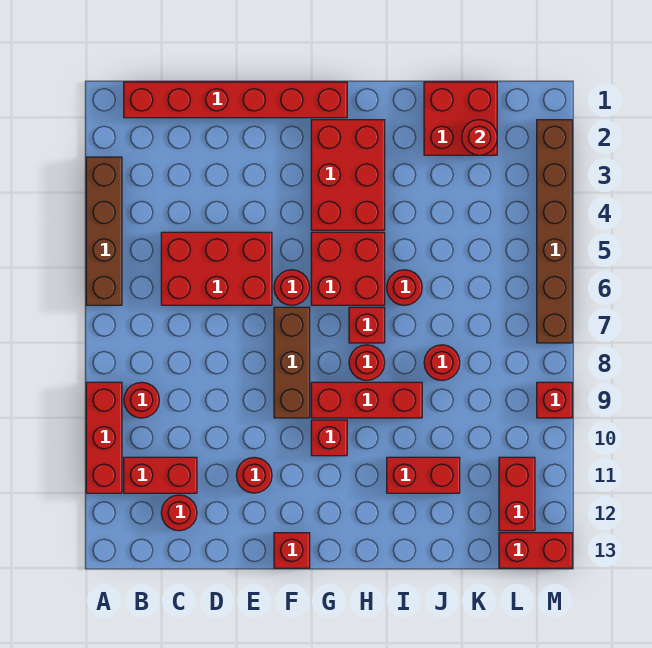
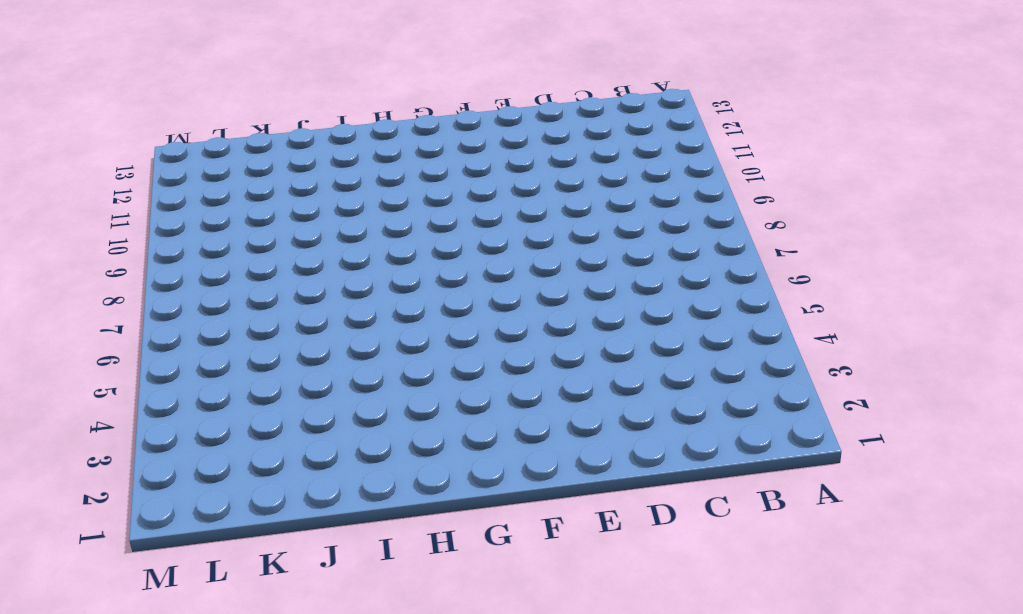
none -> brown brick A3:A6 level 1
none -> red brick A9:A11 level 1
none -> red brick B1:G1 level 1

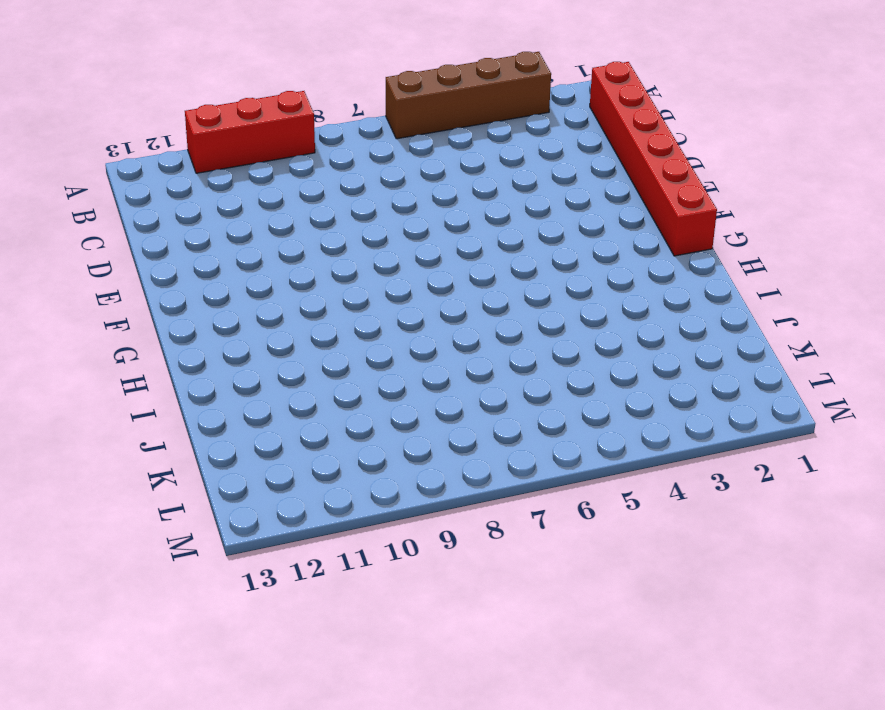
none -> red round brick B9 level 1
none -> red brick B11:C11 level 1
none -> red brick C5:E6 level 1

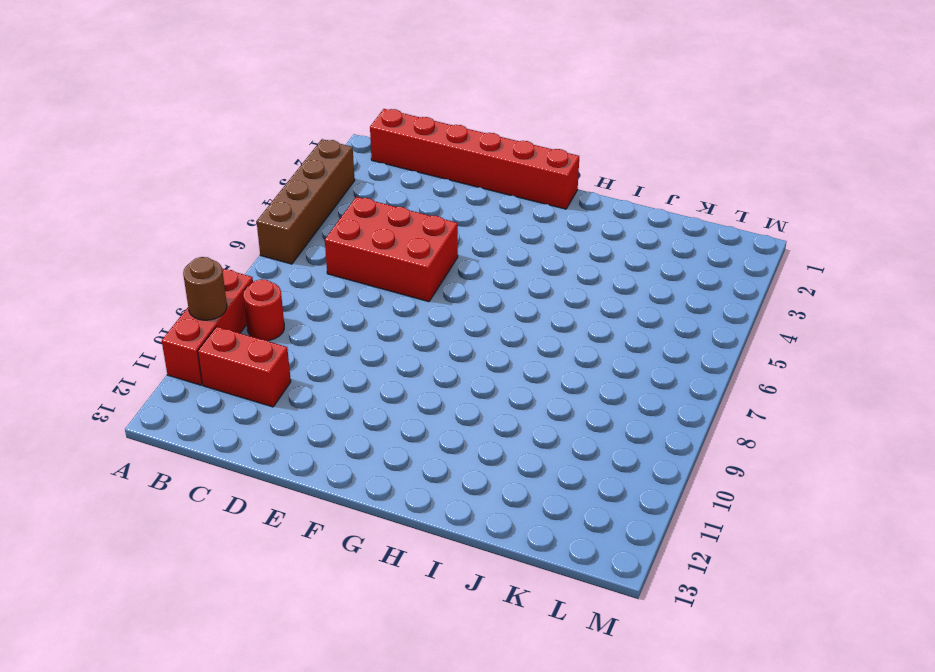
brown round brick A10 level 2 -> none
none -> red round brick C12 level 1
none -> red round brick E11 level 1
none -> red round brick F6 level 1

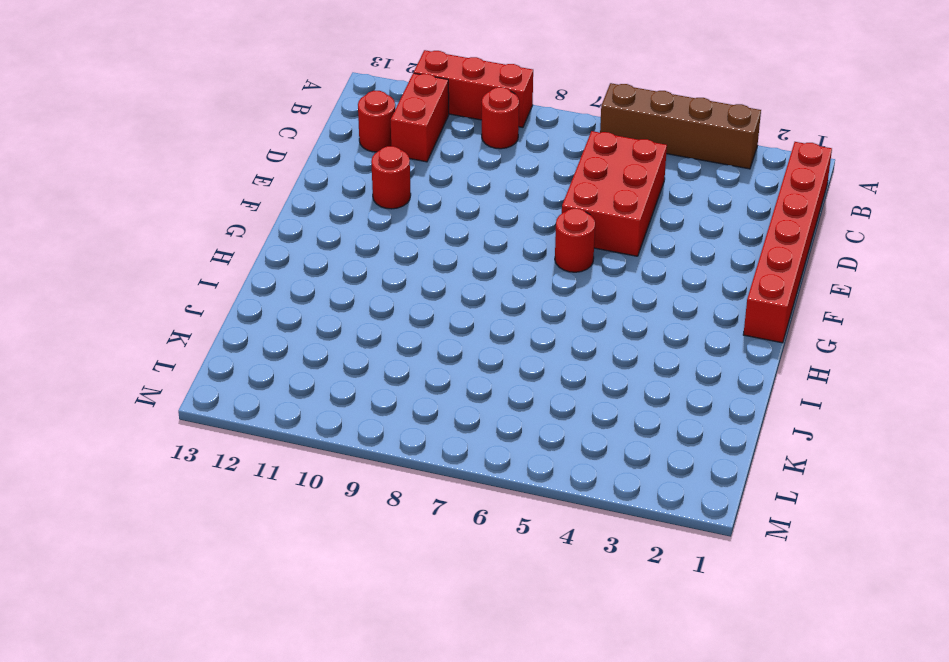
none -> brown brick F7:F9 level 1
none -> red brick F13 level 1
none -> red brick G2:H4 level 1

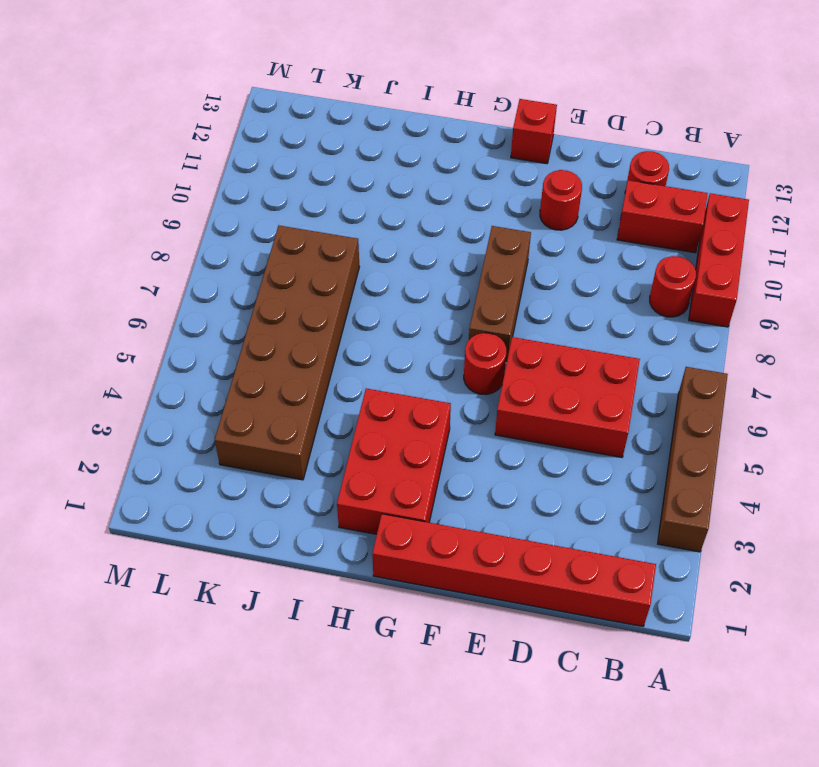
brown brick J3:K8 level 1 -> red round brick J8 level 1
none -> red brick G5:H6 level 1
none -> red brick G9:I9 level 1
none -> red brick G10 level 1

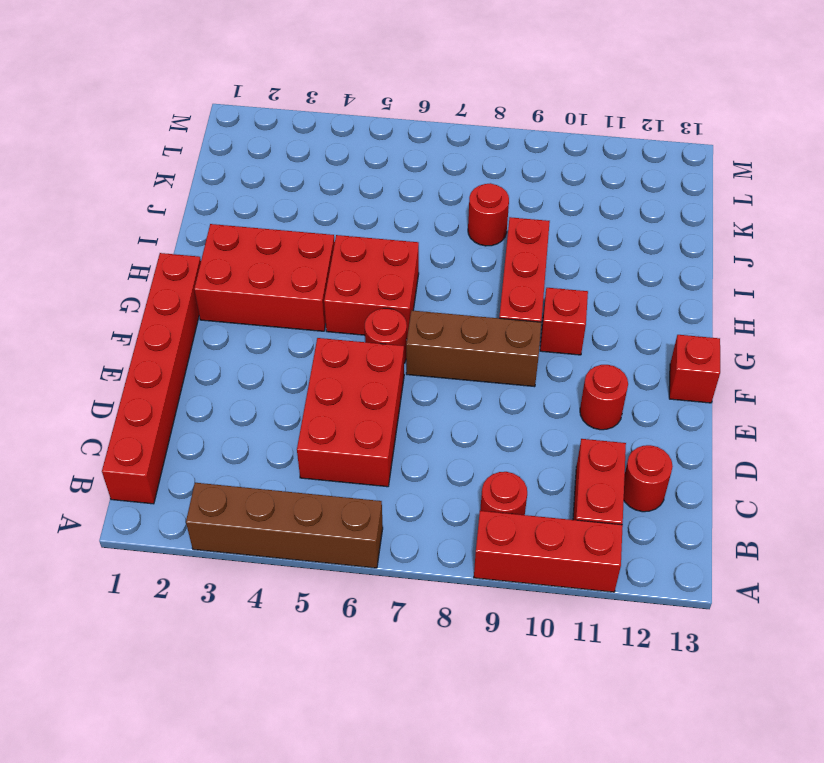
none -> red brick H7 level 1
none -> red round brick H8 level 1
none -> red round brick I6 level 1

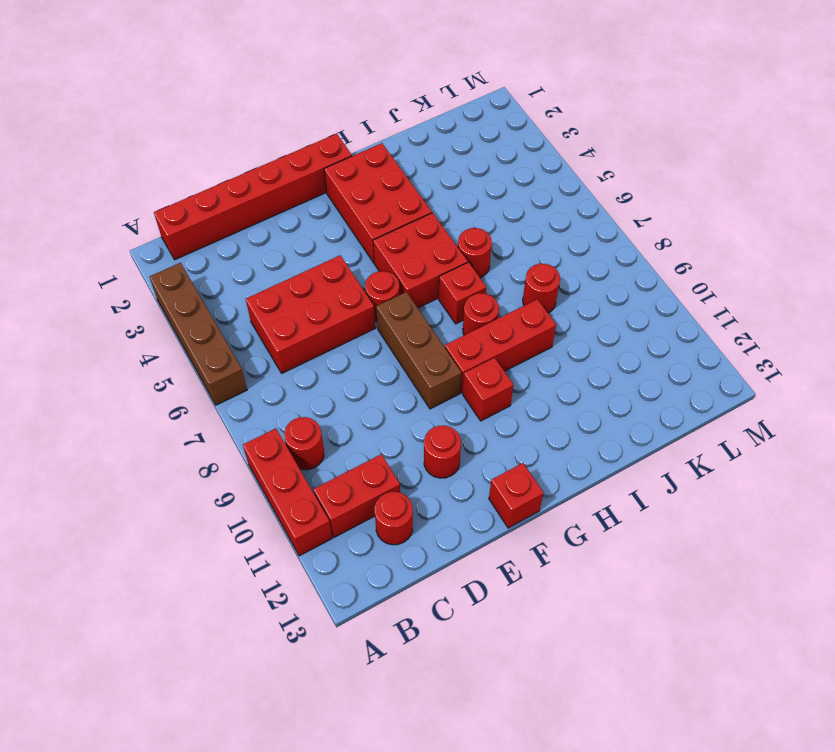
none -> red brick I11:J11 level 1
none -> red brick J1:K2 level 1
none -> red brick L11:L12 level 1

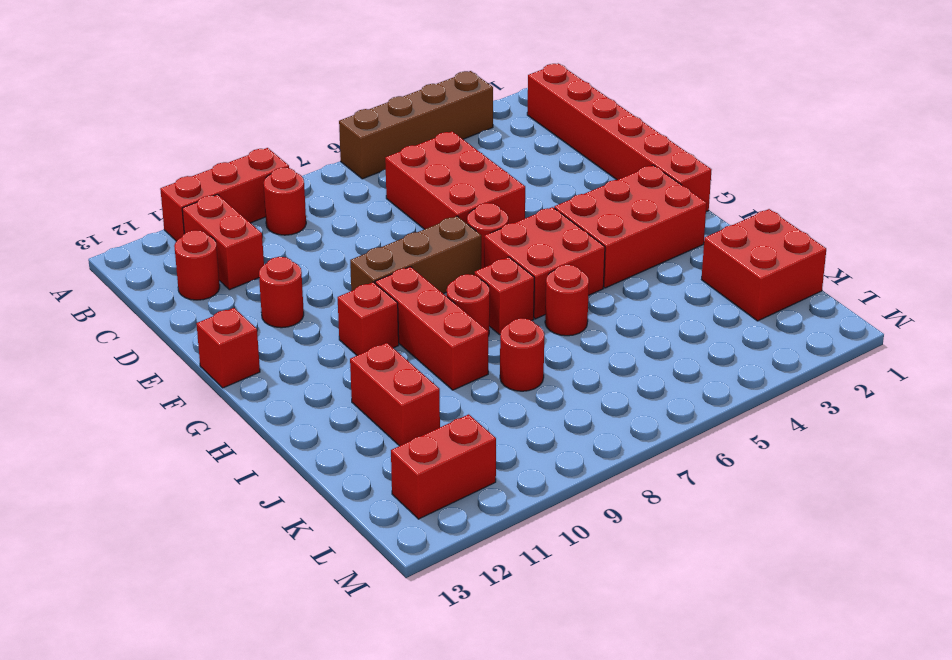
none -> red brick L13:M13 level 1
none -> brown brick M2:M7 level 1
none -> red brick M9 level 1

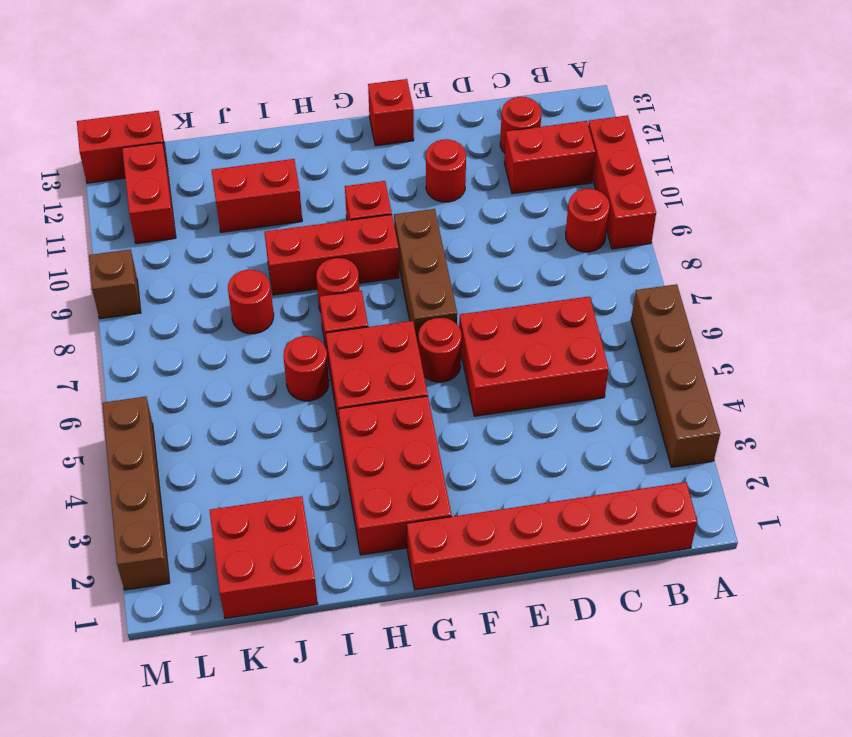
brown brick M2:M5 level 1 -> brown brick M2:M7 level 1
brown brick M9 level 1 -> red brick M9 level 1
none -> red round brick K2 level 2

